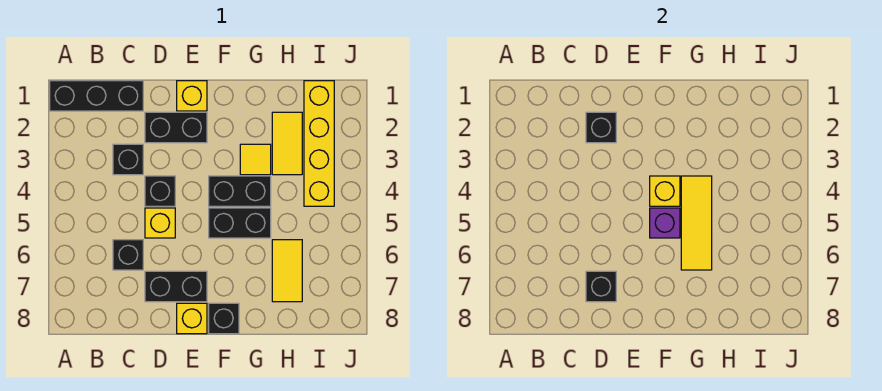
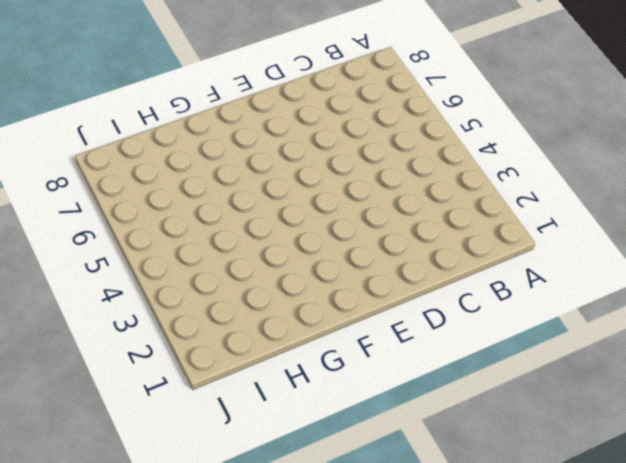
none -> black brick A1:C1 level 1
none -> black brick C3 level 1
none -> black brick C6 level 1

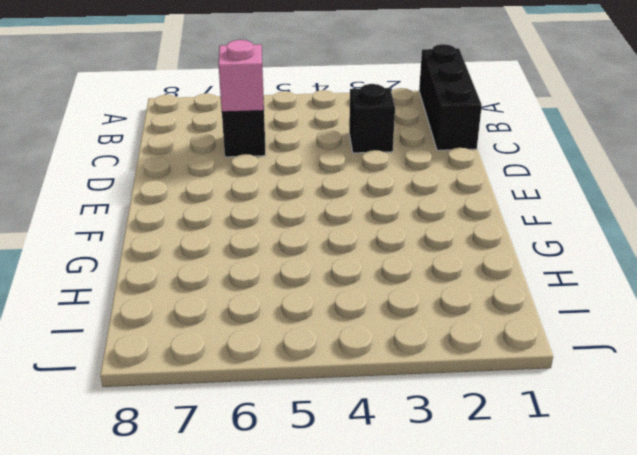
pink brick C6 level 2 -> none
none -> black brick D2:E2 level 1
none -> black brick D4 level 1
none -> yellow brick D5 level 1

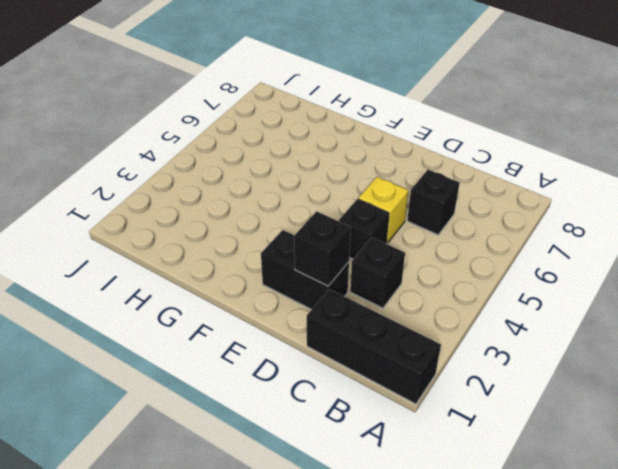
none -> black brick D7:E7 level 1
none -> yellow brick E1 level 1
none -> yellow brick E8 level 1

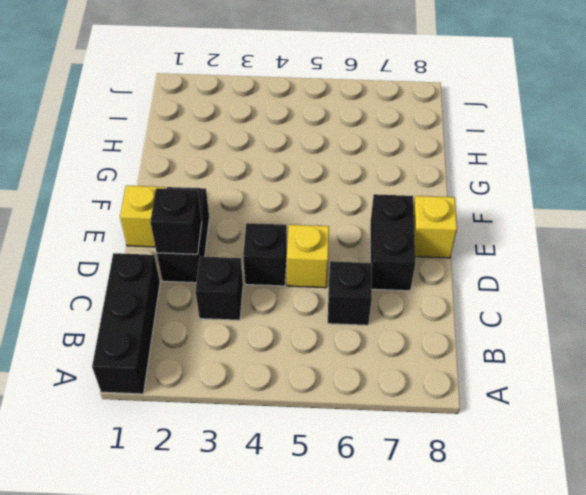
none -> black brick F4:G4 level 1
none -> black brick F5:G5 level 1
none -> black brick F8 level 1

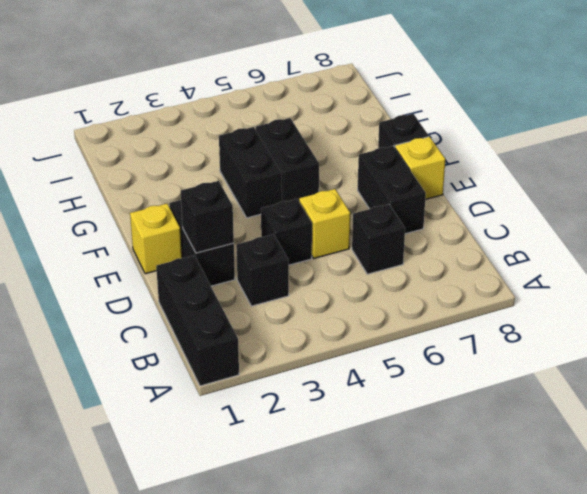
none -> yellow tile G3 level 1
none -> yellow tile H2:H3 level 1
none -> yellow tile H6:H7 level 1

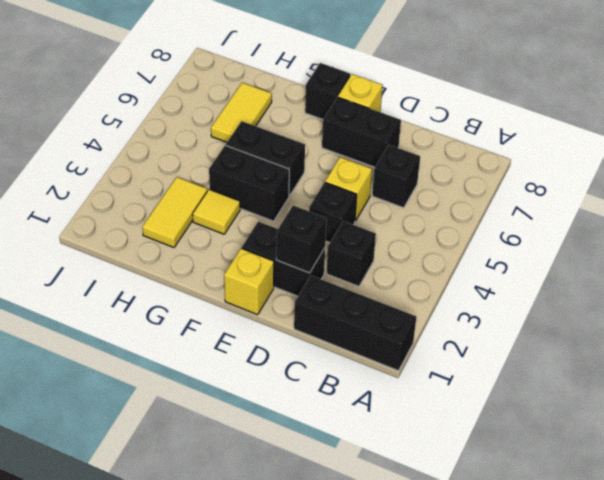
none -> yellow brick I1:I4 level 1
none -> black brick D7 level 2
none -> yellow brick F4 level 2

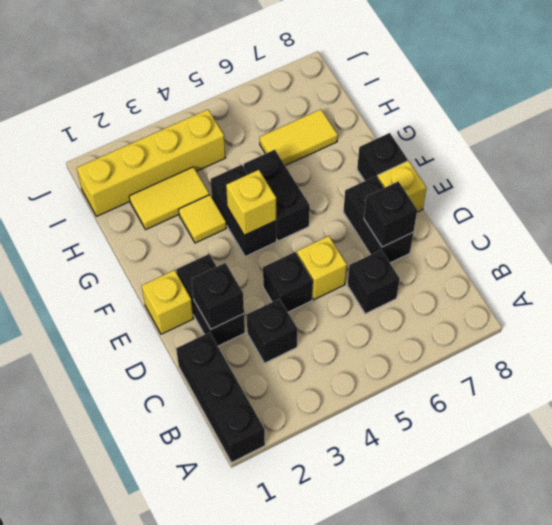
none -> purple brick F5 level 2
none -> yellow tile G4:G6 level 2

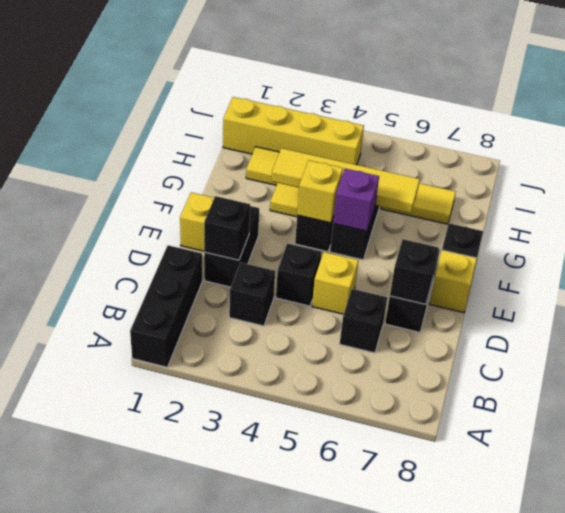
yellow tile G3:G6 level 2 -> yellow tile G4:G6 level 2

